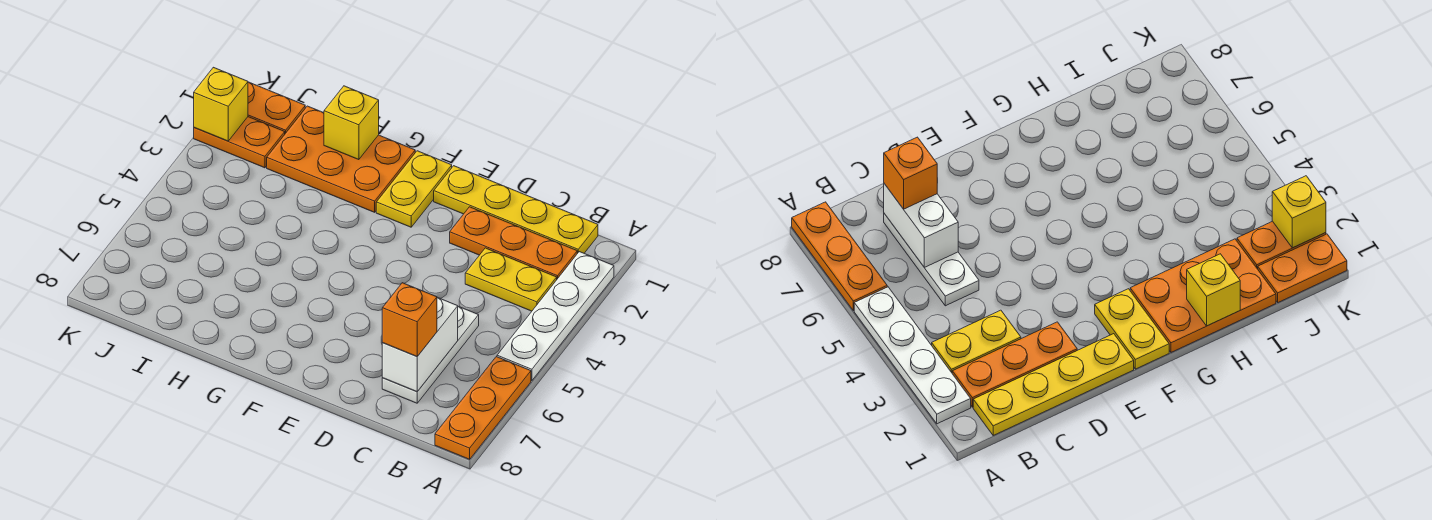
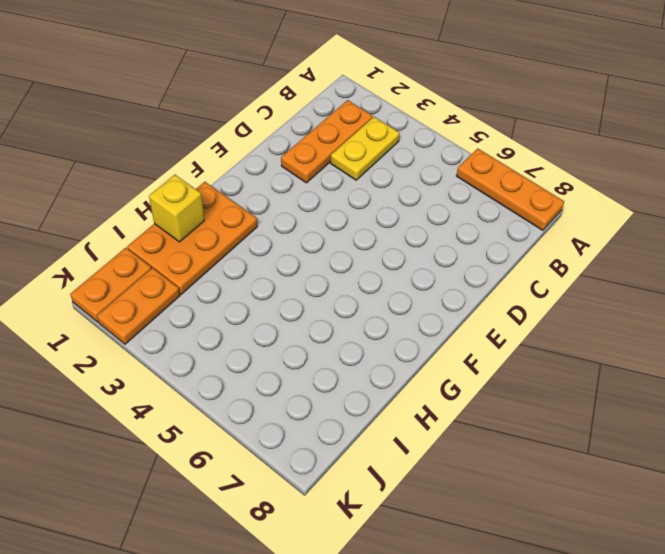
none -> white plate A2:A5 level 1
none -> yellow plate B1:E1 level 1
none -> white plate C5:C7 level 1

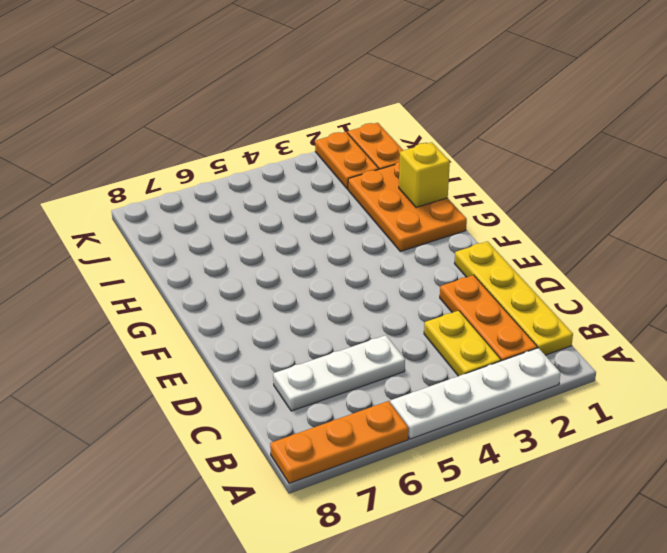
none -> yellow plate F1:F2 level 1
none -> white brick C6:C7 level 2
none -> yellow brick K2 level 2

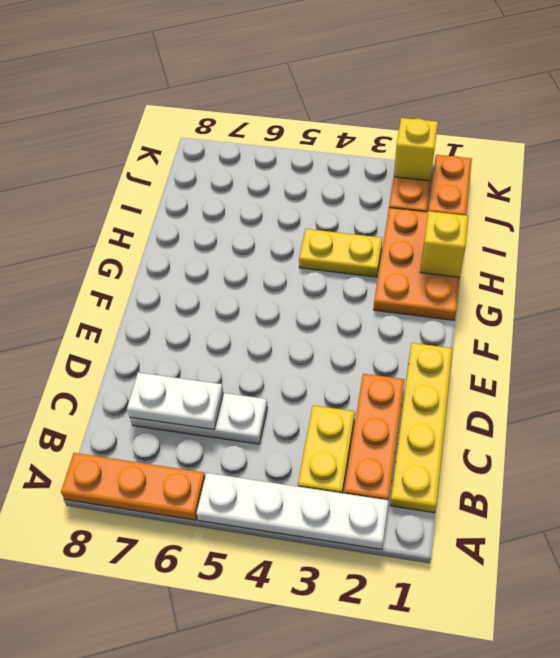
white plate C6:C7 level 2 -> white brick C6:C7 level 2
yellow plate H3:H4 level 1 -> yellow plate F1:F2 level 1
none -> orange brick C7 level 3

